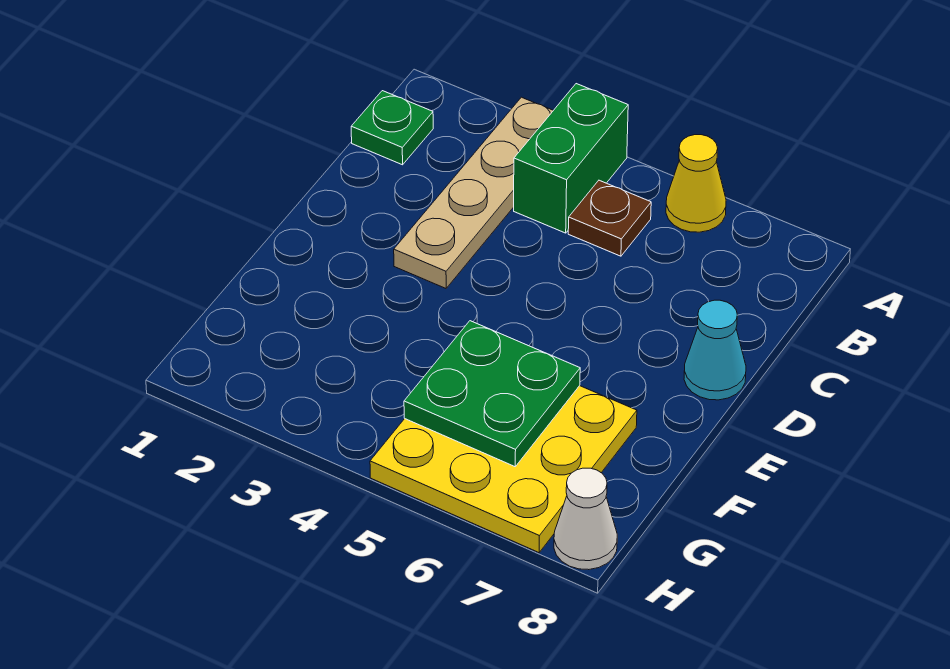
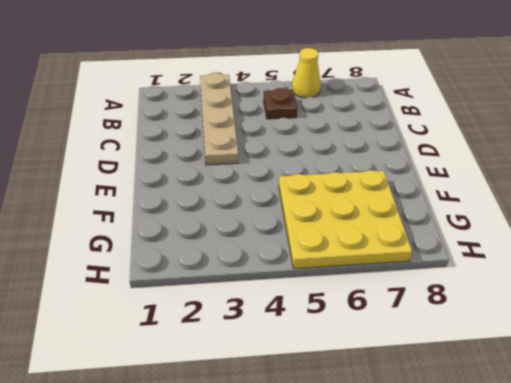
none -> green brick A4:B4 level 1
none -> green plate B1 level 1

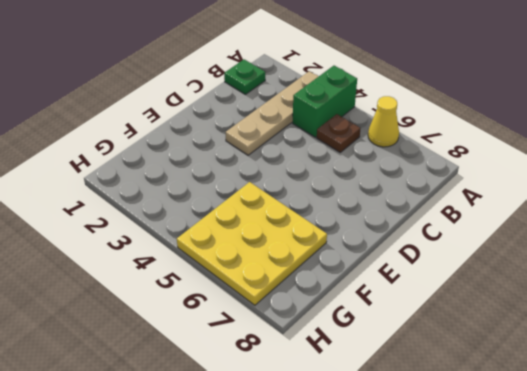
none -> cyan cone D8 level 1
none -> white cone H8 level 1

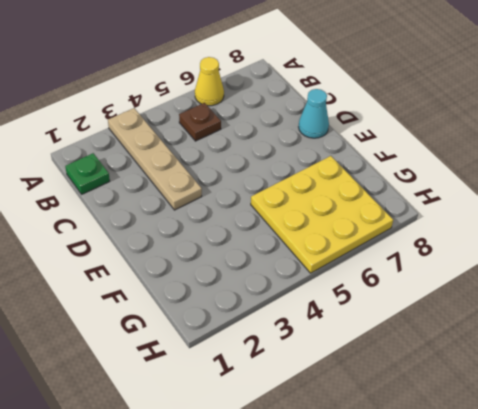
none -> green brick A4:B4 level 1
none -> white cone H8 level 1

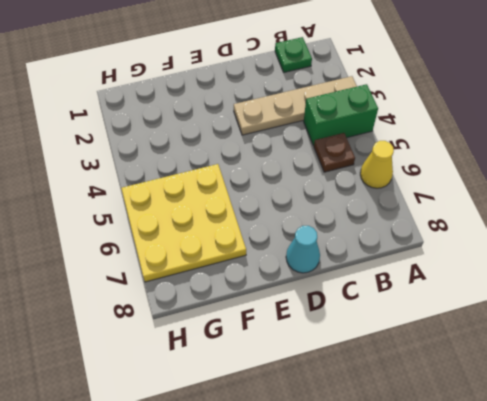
none -> white cone H8 level 1
none -> green plate F5:G6 level 2

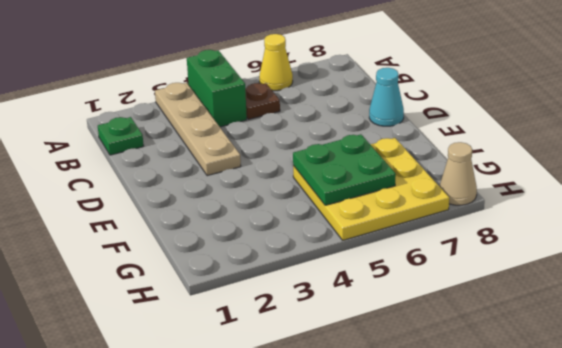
tan cone H8 level 1 -> white cone H8 level 1

